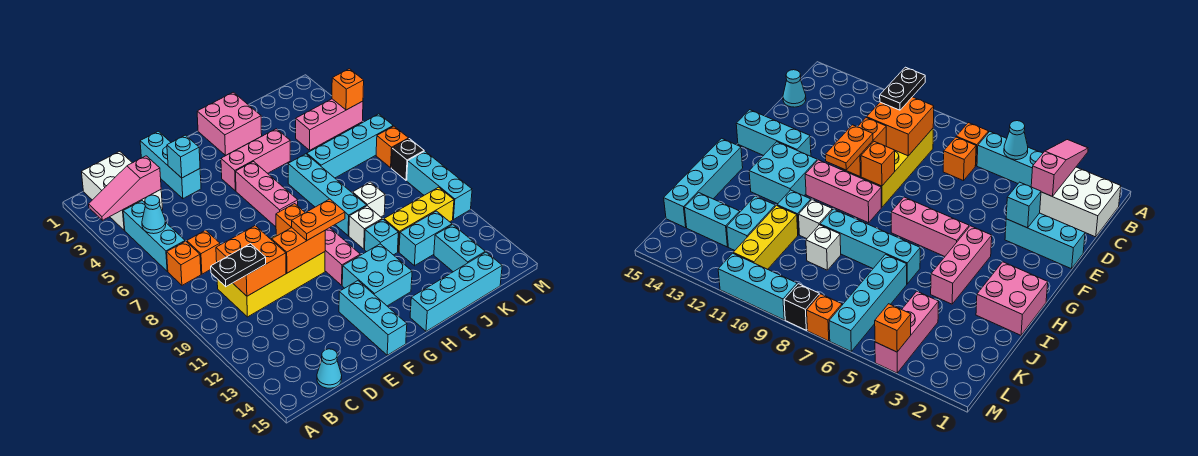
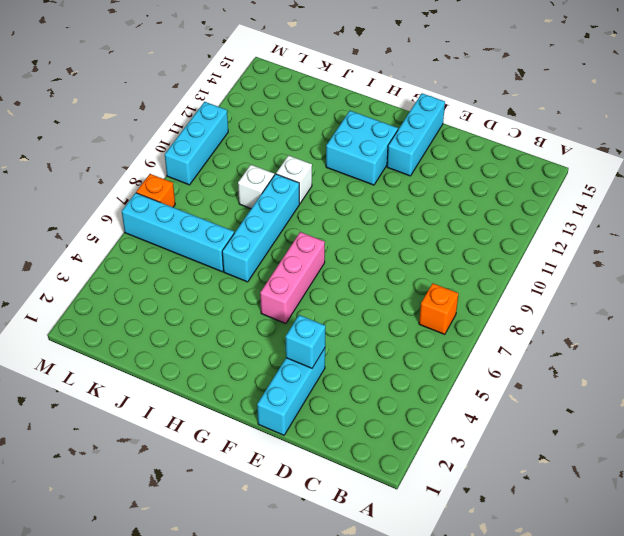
none -> white brick B1:C3 level 1
none -> cyan brick B4:B6 level 1
none -> orange brick C7 level 1
none -> yellow brick C9:F10 level 1

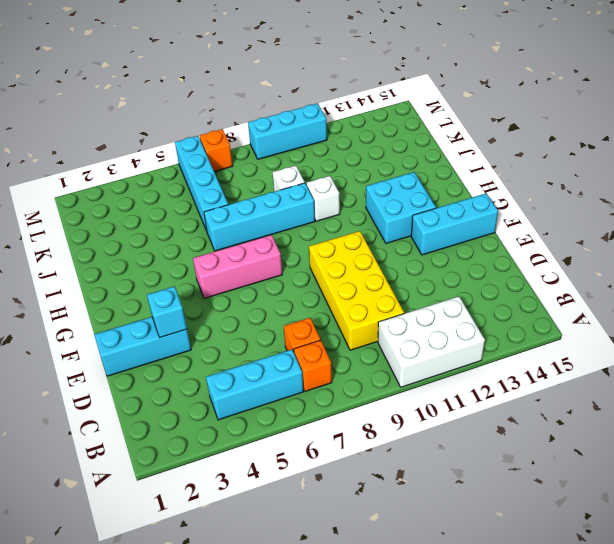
white brick A10:B12 level 1 -> white brick B1:C3 level 1
none -> cyan cone C15 level 1
none -> pink brick G4:I4 level 1
none -> pink brick G9:G11 level 1
none -> pink brick H1:I2 level 1

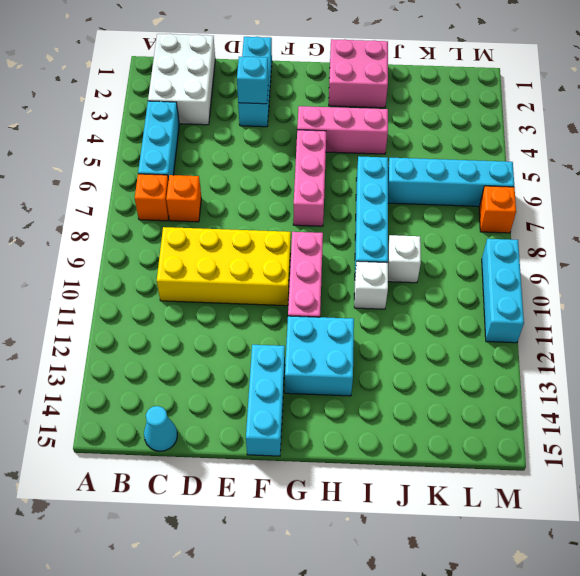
none -> cyan brick H15:K15 level 1
none -> cyan brick I11 level 1
none -> yellow brick J11:L11 level 1
none -> cyan brick J12:K12 level 1

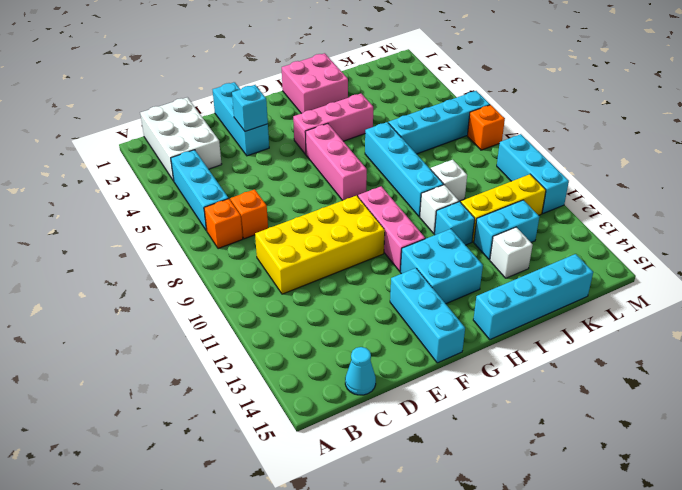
white brick J13 level 1 -> none
none -> pink brick K4:M4 level 1
none -> cyan brick K13:K14 level 1
none -> black brick M8 level 1
none -> pink slope A3:C3 level 2 top C

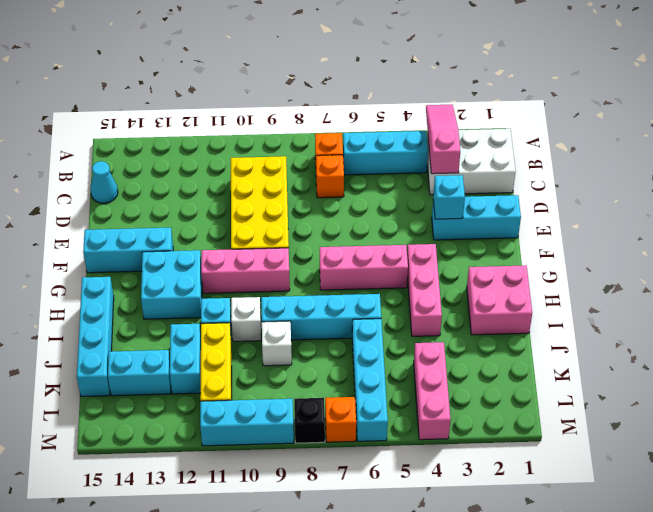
none -> cyan cone B5 level 2
none -> orange brick C9:D10 level 2
none -> orange brick E10:F10 level 2
none -> orange brick F9 level 2

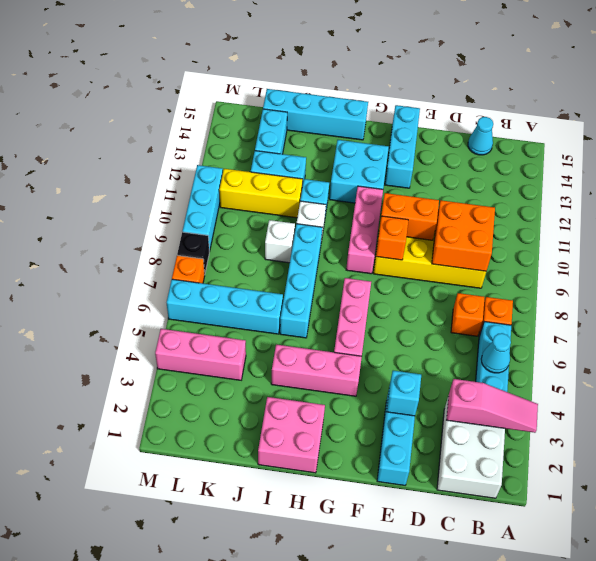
none -> orange brick M4 level 2
none -> black plate B10:C10 level 3
none -> orange plate F10:G10 level 3

